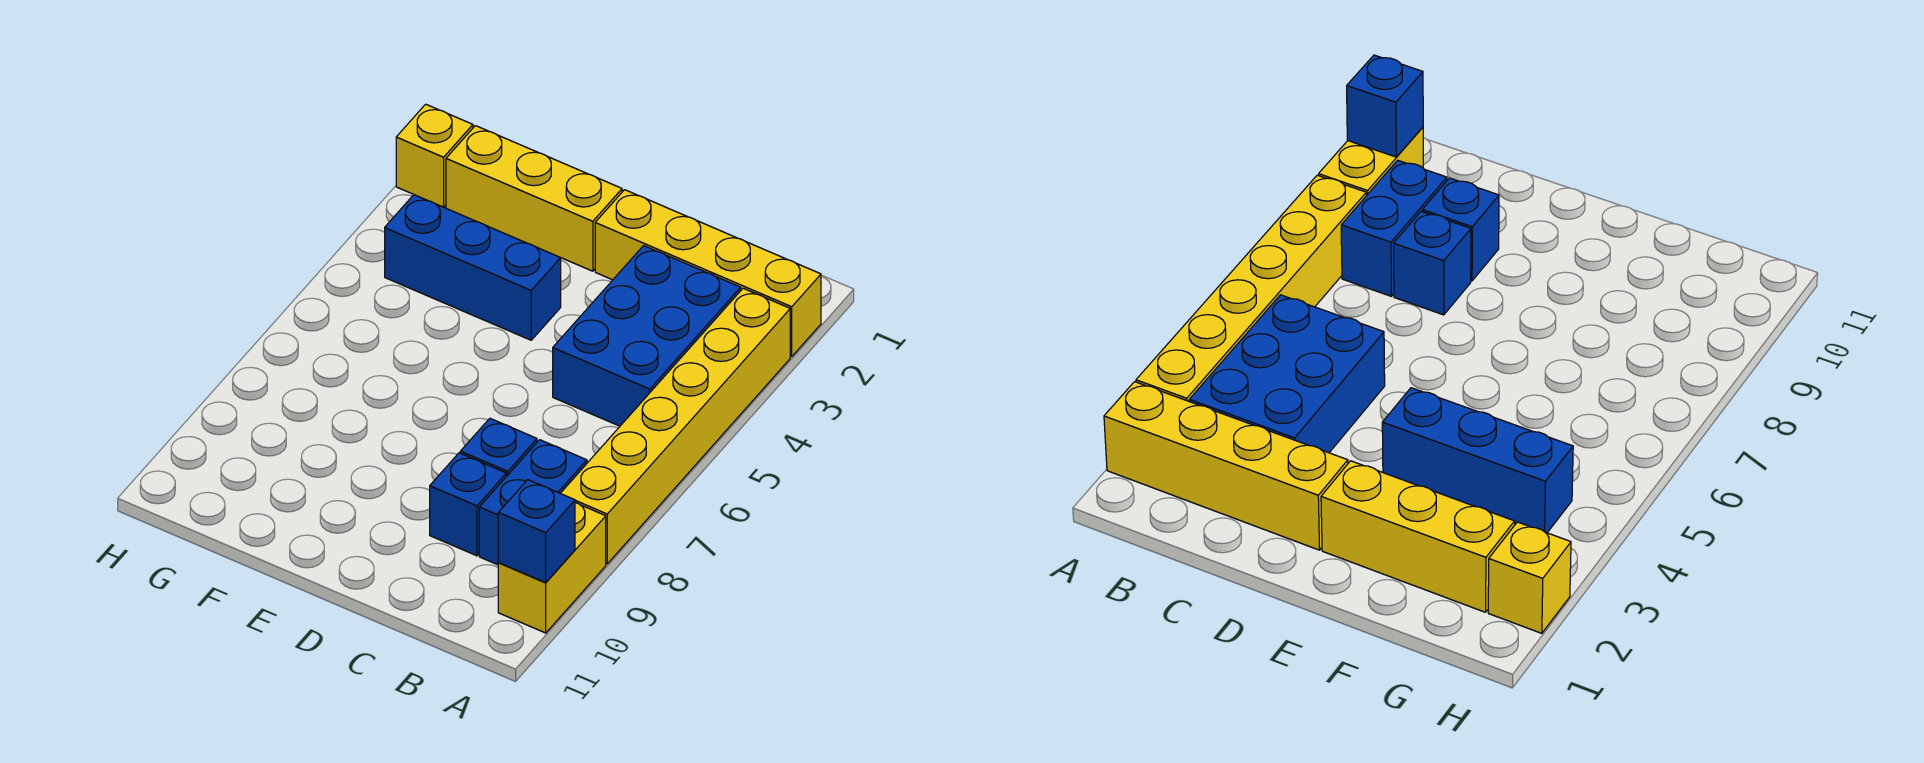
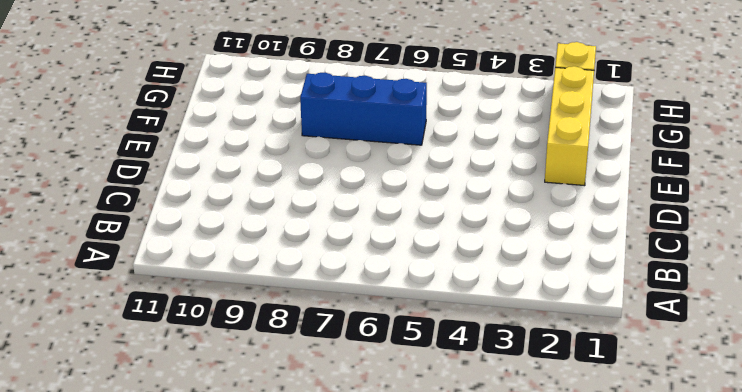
blue brick F6:F8 level 1 -> blue brick E4:G4 level 1
none -> yellow brick A2:D2 level 1
none -> yellow brick A3:A8 level 1

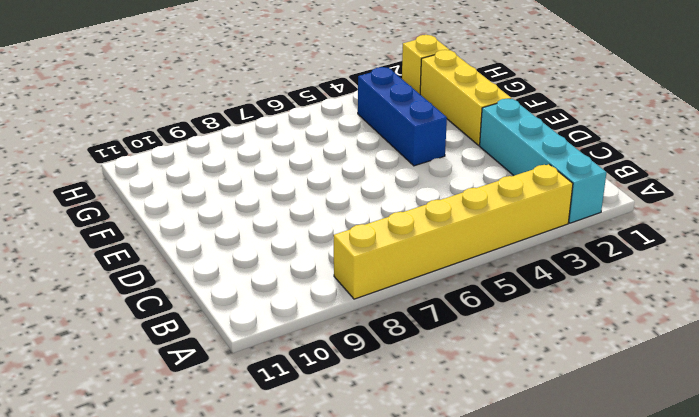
cyan brick A2:D2 level 1 -> yellow brick A2:D2 level 1
none -> yellow brick A9:A10 level 1
none -> blue brick B3:C5 level 1

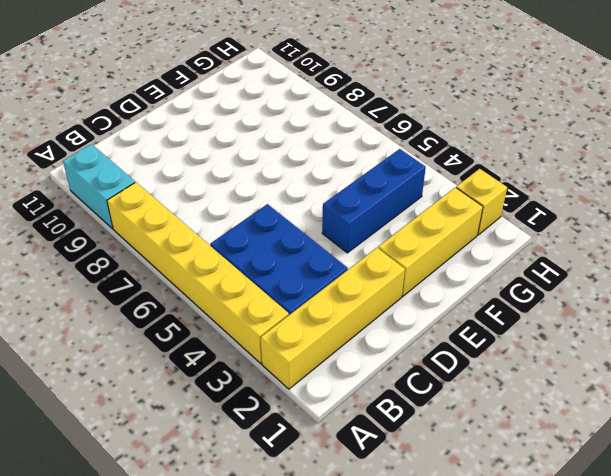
cyan brick A9:A10 level 1 -> yellow brick A9:A10 level 1
none -> blue brick B8:B9 level 1
none -> blue brick C8 level 1

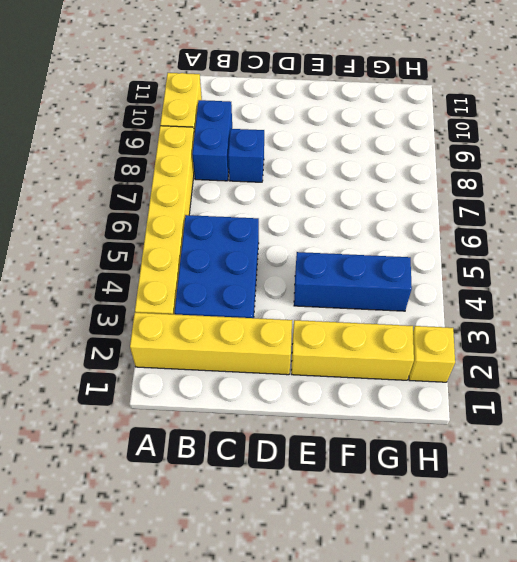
none -> blue brick C9 level 1
none -> blue brick A10 level 2

